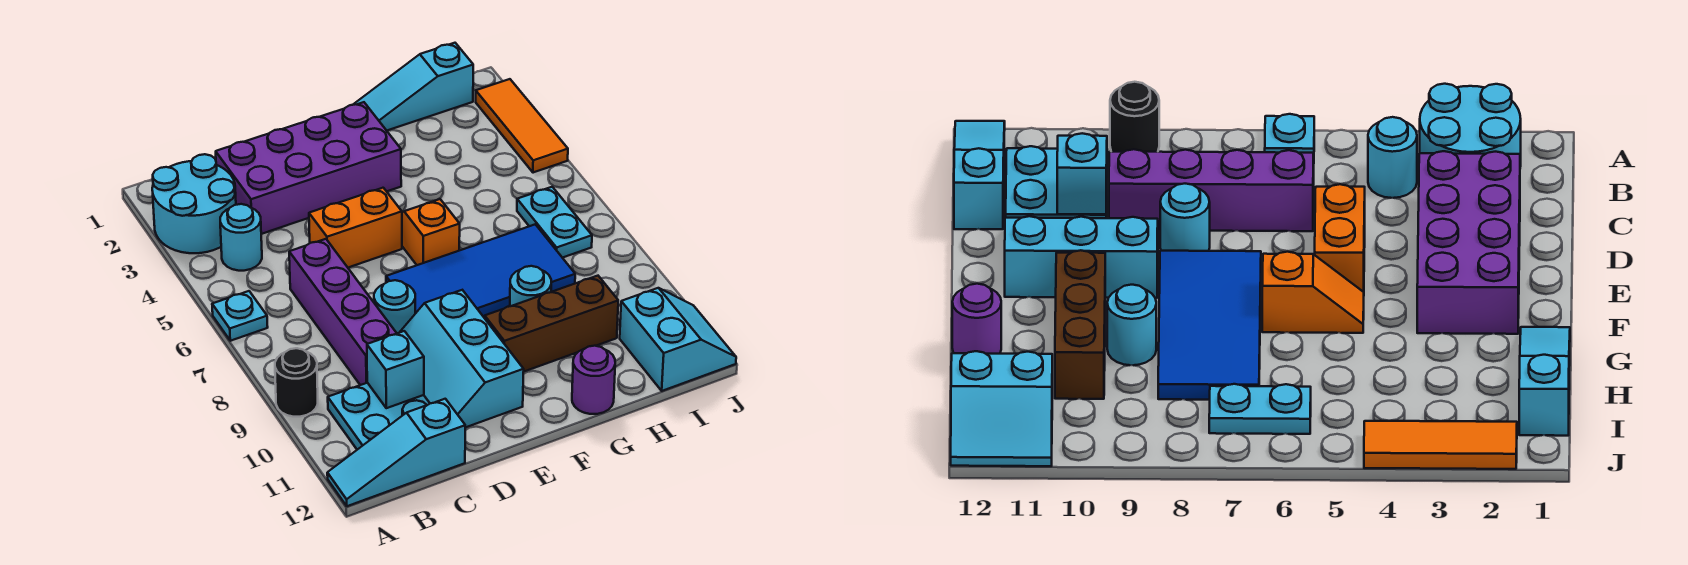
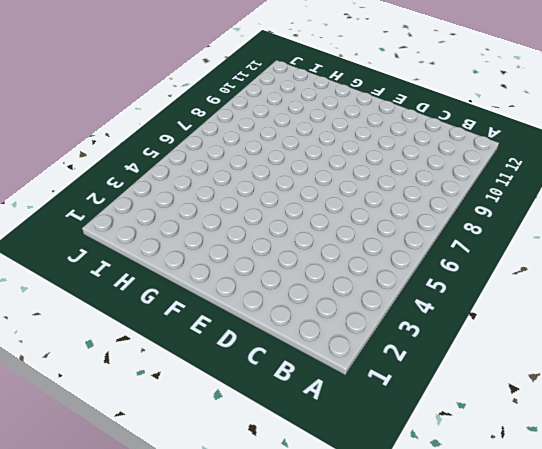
none -> cyan round brick A2:B3 level 1
none -> cyan plate A6 level 1
none -> black round brick A9 level 1

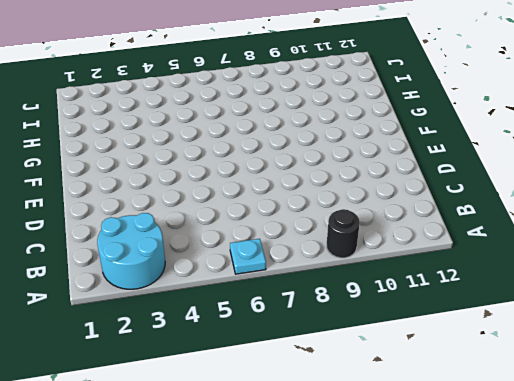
none -> cyan slope A12:C12 level 1 top C
none -> cyan round brick B4 level 1
none -> cyan plate B10:C11 level 1

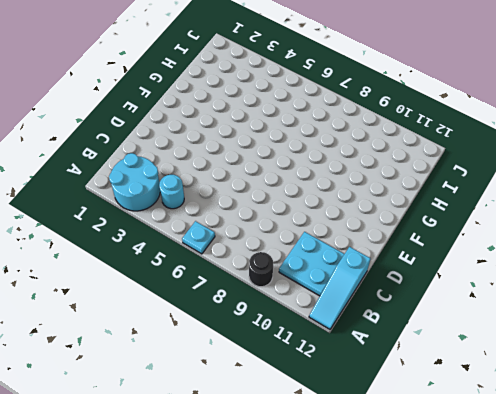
none -> purple brick C2:F3 level 1
none -> purple brick C6:C9 level 1
none -> orange brick D5:E5 level 1

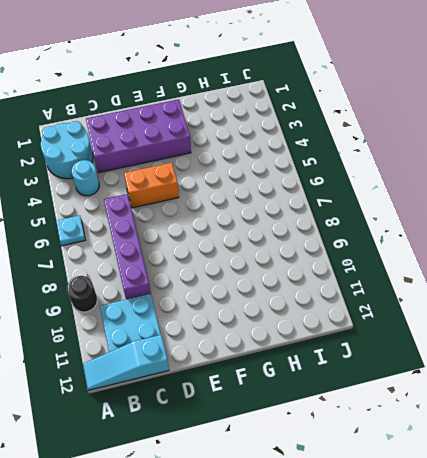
none -> cyan round brick D8 level 1
none -> cyan slope D9:E11 level 1 top E
none -> blue tile E7:H8 level 1

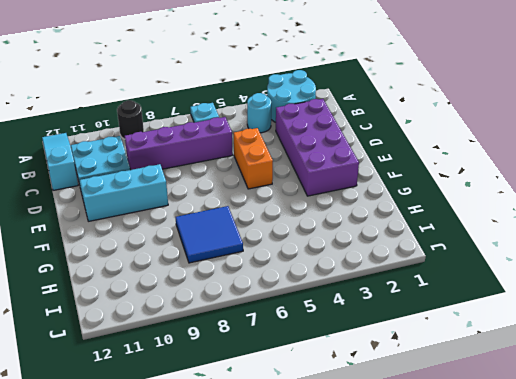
blue tile G7:H8 level 1 -> blue tile E7:H8 level 1
none -> cyan round brick D8 level 1
none -> orange slope F5:F6 level 1 top 6
none -> brown brick F10:H10 level 1

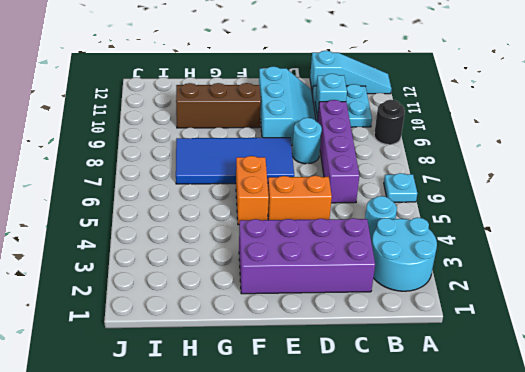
orange brick F5:F6 level 1 -> orange slope F5:F6 level 1 top 6
none -> cyan slope G1:I1 level 1 top I
none -> cyan round brick G9 level 1
none -> purple round brick G12 level 1

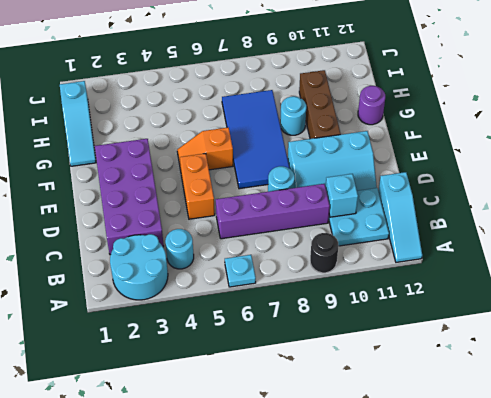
none -> cyan plate I6:I7 level 1
none -> cyan slope I11:J12 level 1 top I
none -> orange tile J2:J4 level 1

